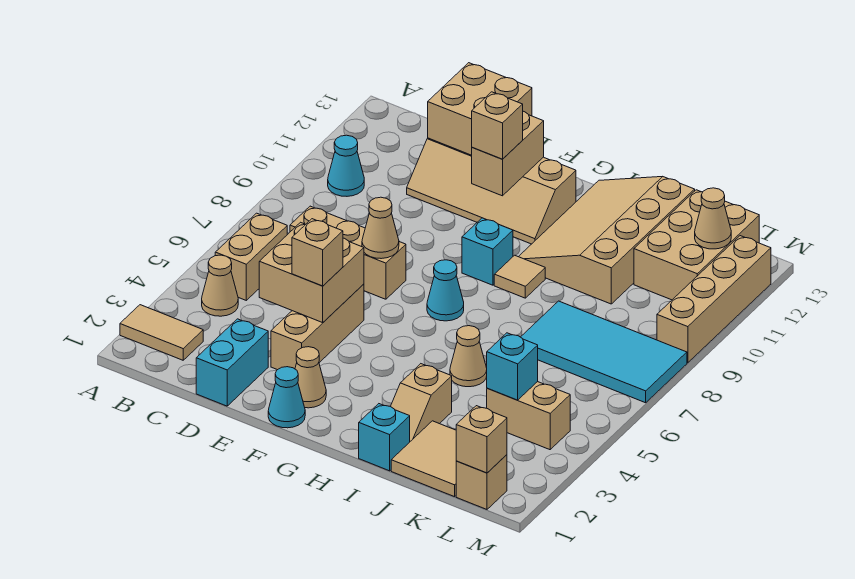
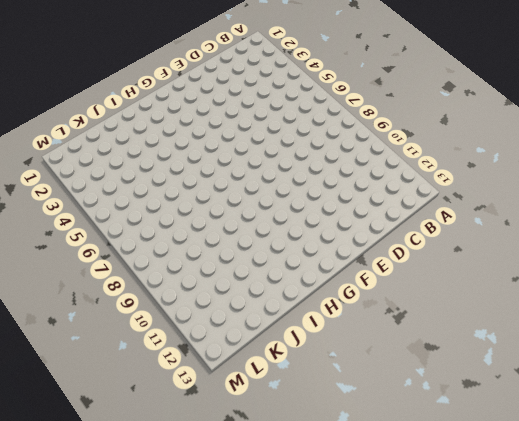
none -> tan tile A2:B2 level 1
none -> tan cone B4 level 1
none -> tan brick B5:B6 level 1
none -> cyan cone B10 level 1

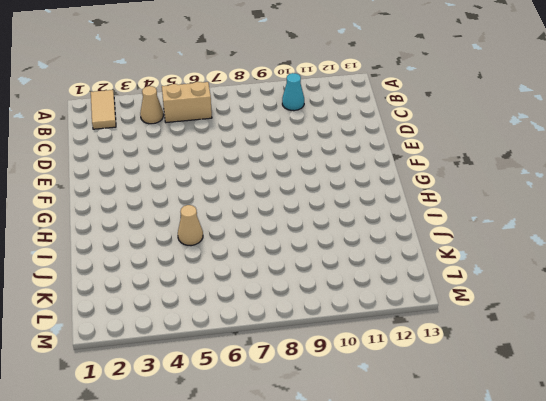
none -> tan brick C7:E7 level 1
none -> cyan brick D1:D2 level 1
none -> tan slope D11:G12 level 1 top 12
none -> tan brick E3:E5 level 1

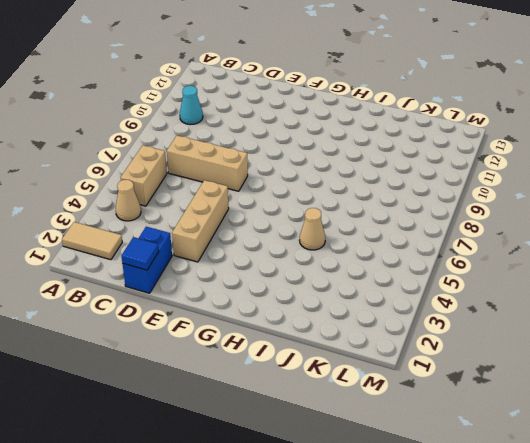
blue brick D1:D2 level 1 -> cyan brick D1:D2 level 1
blue tile D1 level 2 -> none
none -> tan slope D11:G12 level 1 top 12
none -> cyan cone F1 level 1
none -> tan cone F2 level 1
none -> cyan cone G7 level 1

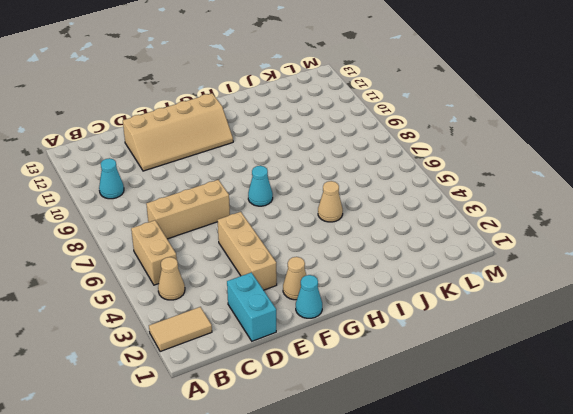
none -> cyan brick G9 level 1
none -> tan tile H9 level 1
none -> tan slope H10:J13 level 1 top J
none -> cyan brick I1 level 1

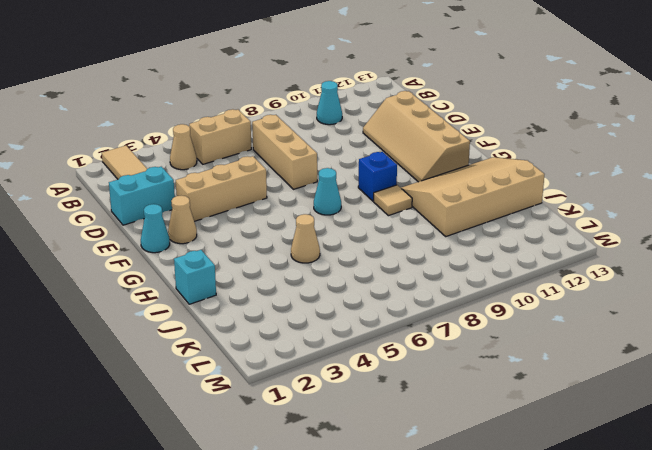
blue brick G9 level 1 -> cyan brick G9 level 1
none -> tan slope I2:I3 level 1 top 3
none -> tan tile J1:K2 level 1
none -> cyan tile J7:M8 level 1
none -> tan brick K4:L4 level 1

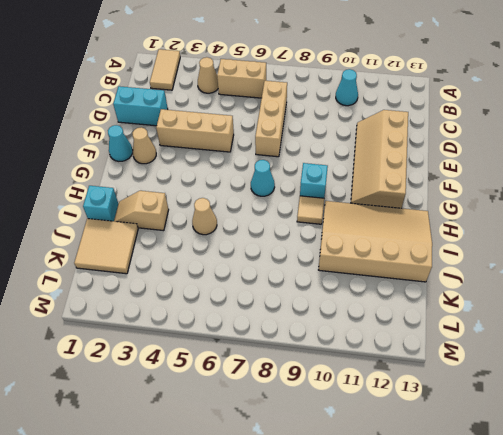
none -> cyan tile J7:M8 level 1
none -> tan brick K4:L4 level 1
none -> tan brick K11:L13 level 1
none -> tan brick L1 level 1

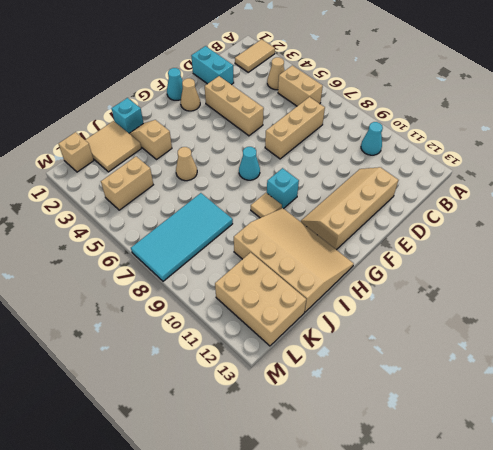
none -> tan brick M9:M12 level 1
none -> tan brick D4:E5 level 2
none -> tan brick D12:E13 level 2
none -> tan cone E7 level 2

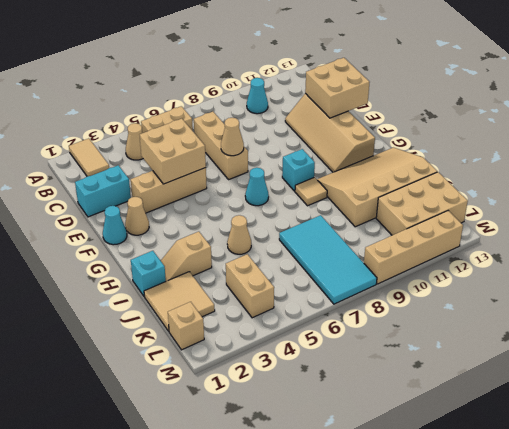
none -> tan brick F11:F12 level 2
none -> cyan brick K4 level 2
none -> tan brick L1 level 2
none -> tan cone L12 level 2

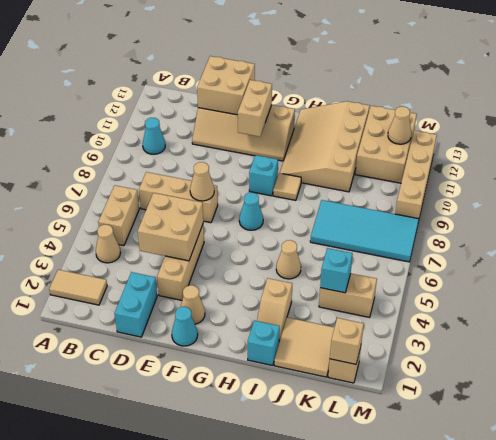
none -> tan brick E4 level 3
none -> tan brick F11 level 3

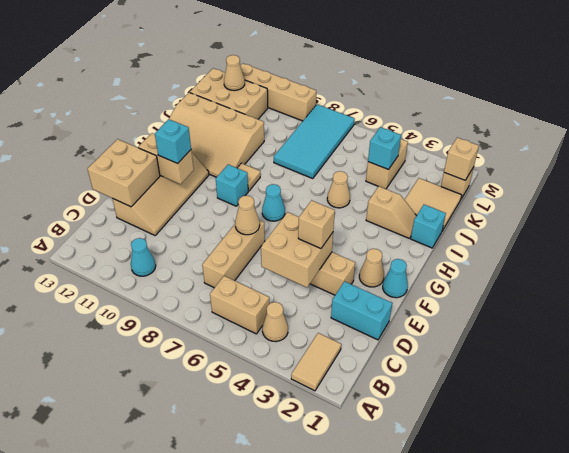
cyan brick F11 level 3 -> tan brick F11 level 3

